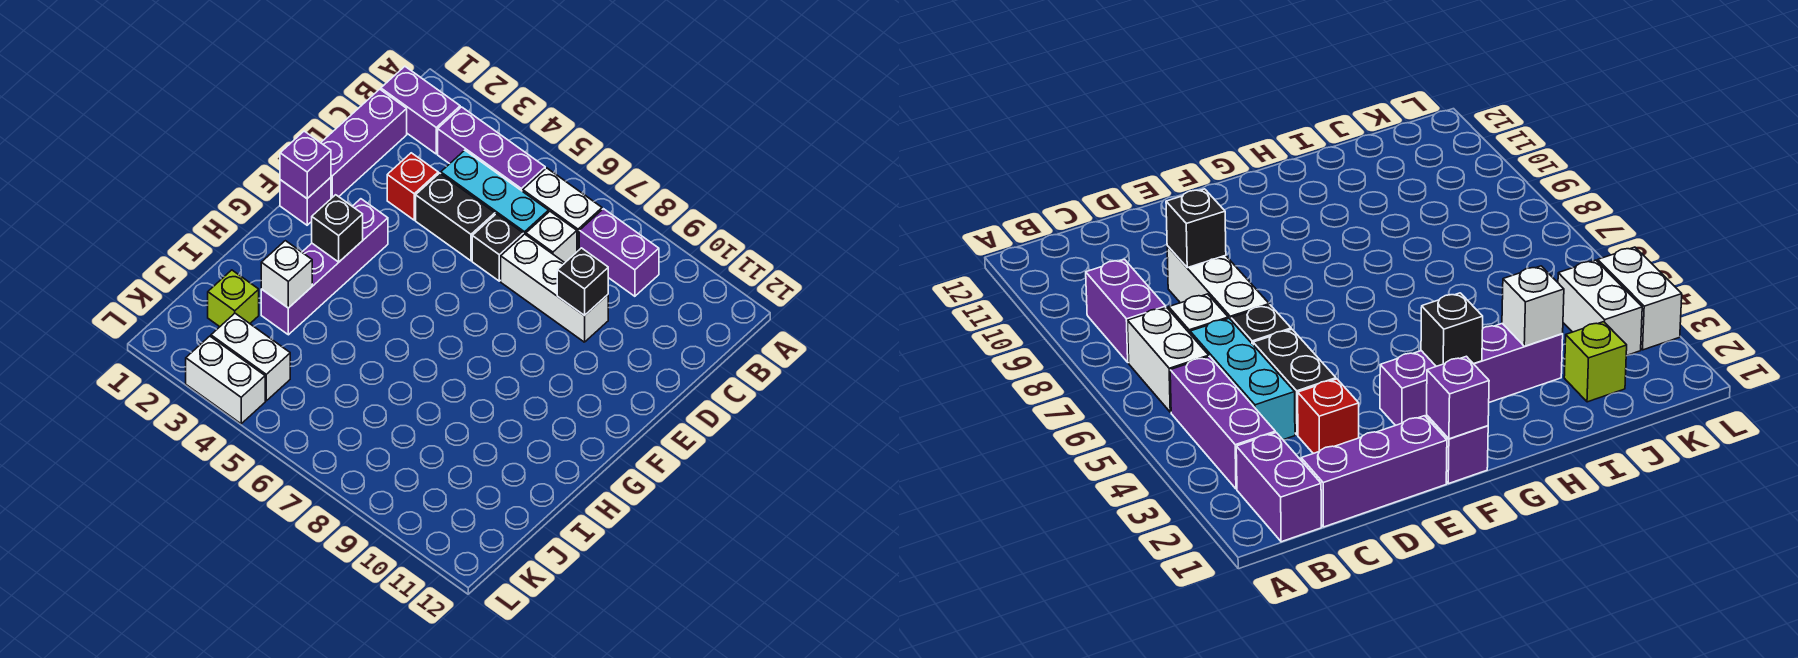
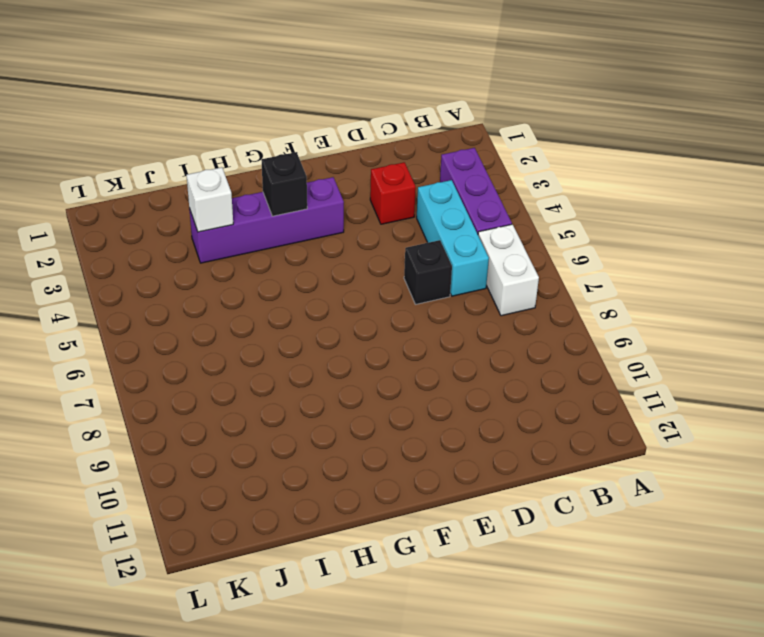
none -> purple brick B1:B2 level 1
none -> purple brick B8:B9 level 1
none -> purple brick C1:E1 level 1

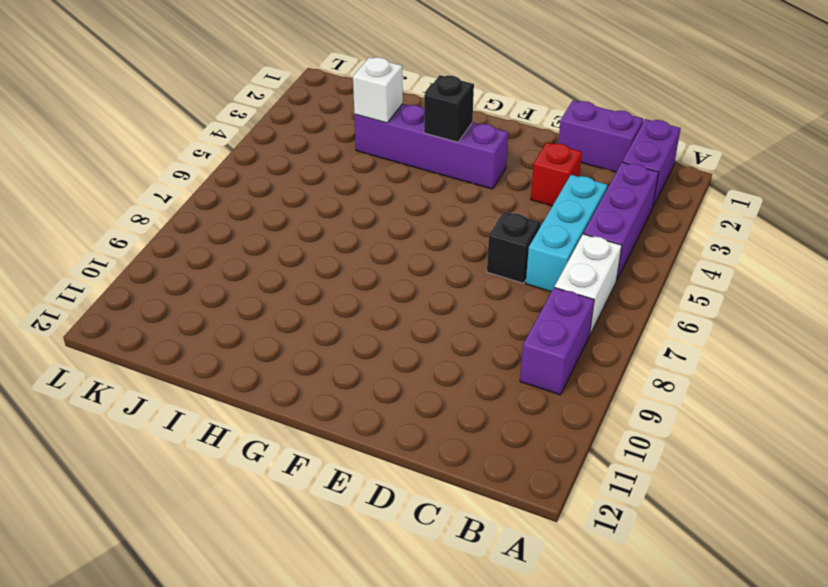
purple brick C1:D1 level 1 -> purple brick C1:E1 level 1
none -> white brick C7 level 1
none -> black brick D4:D5 level 1
none -> white brick D7:D9 level 1

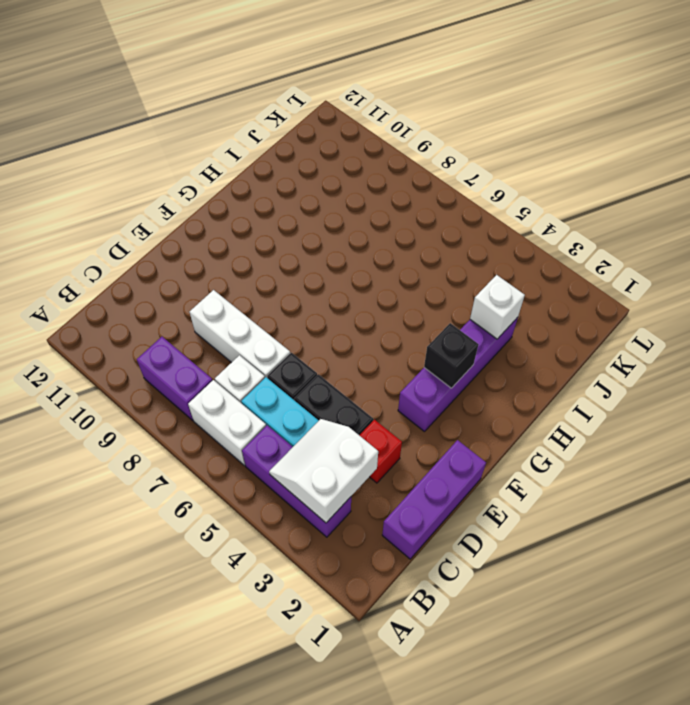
white slope B3:C4 level 2 top 3 -> none
none -> purple brick B1:B2 level 1
none -> purple brick F1 level 1
none -> lime brick J2 level 1

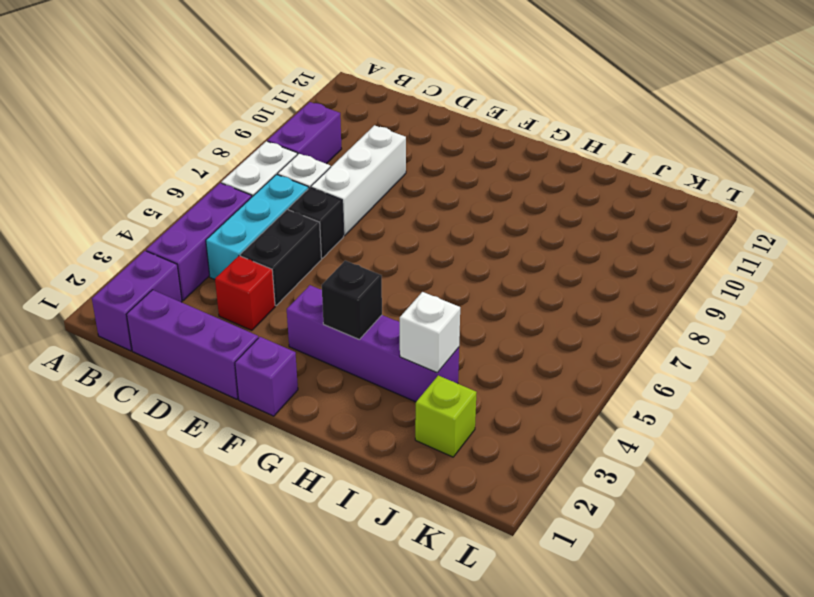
none -> white brick K3:K4 level 1
none -> white brick L3:L4 level 1
none -> black brick D9 level 2

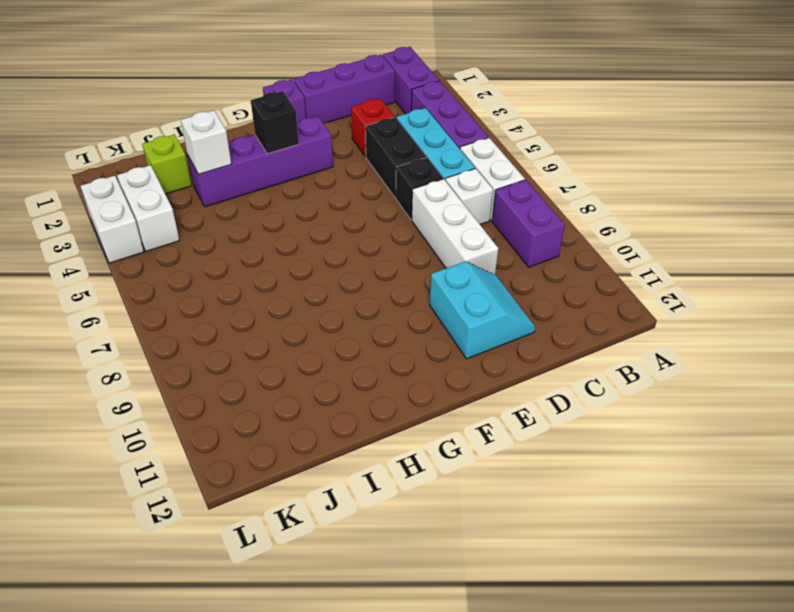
cyan slope D10:E11 level 1 top E -> none
none -> black brick D9 level 2
none -> purple brick F1 level 2

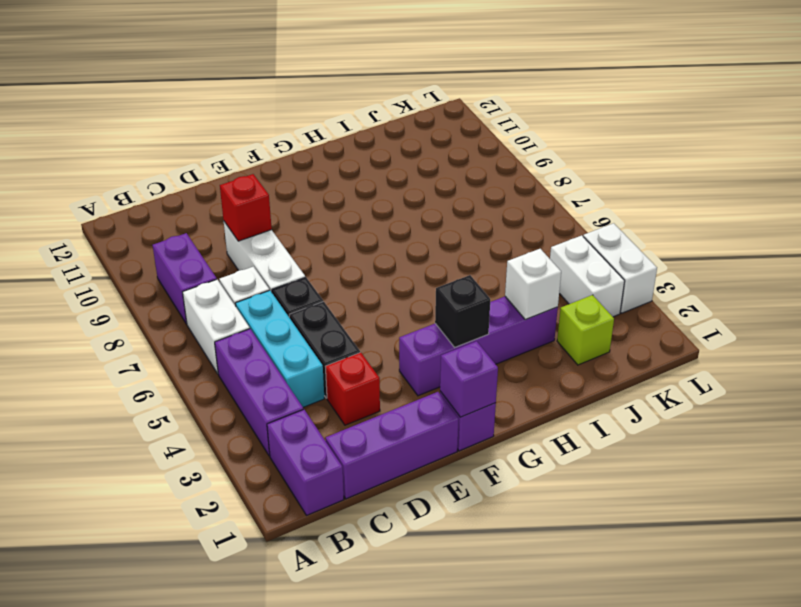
red brick D9 level 2 -> black brick D9 level 2

